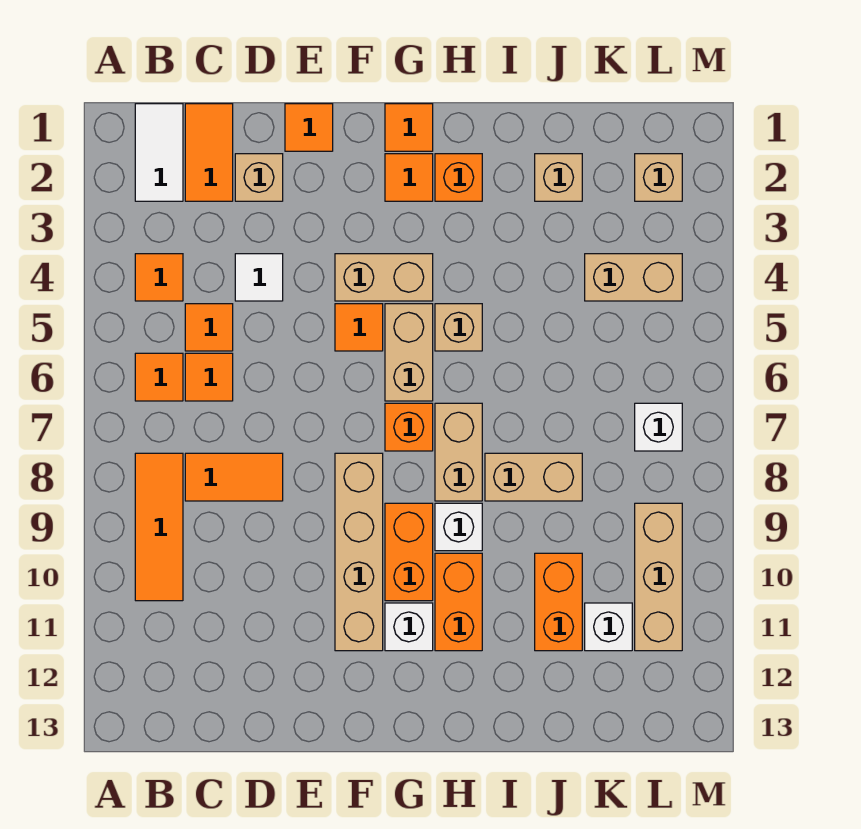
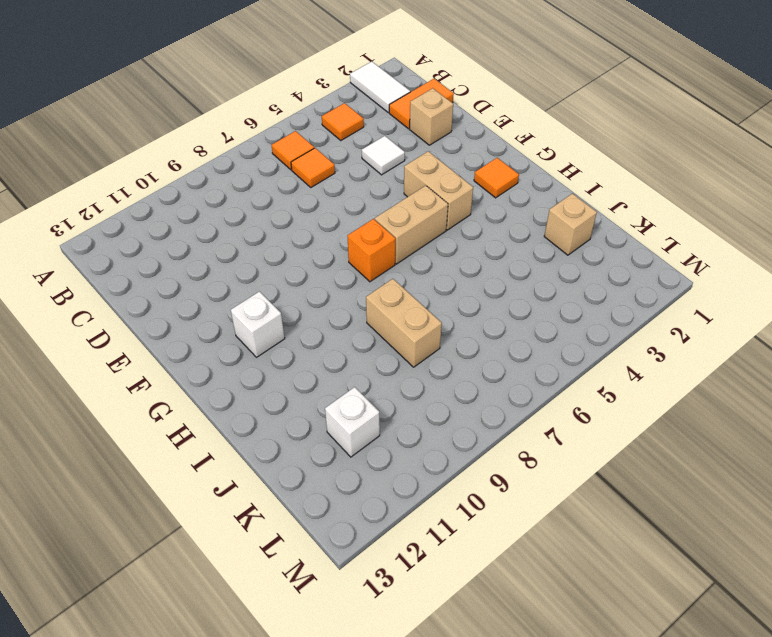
white tile A2:B2 level 1 -> white tile B1:B2 level 1
none -> orange tile B8:B10 level 1
none -> orange tile C5 level 1
none -> orange tile C8:D8 level 1
none -> orange tile E1 level 1

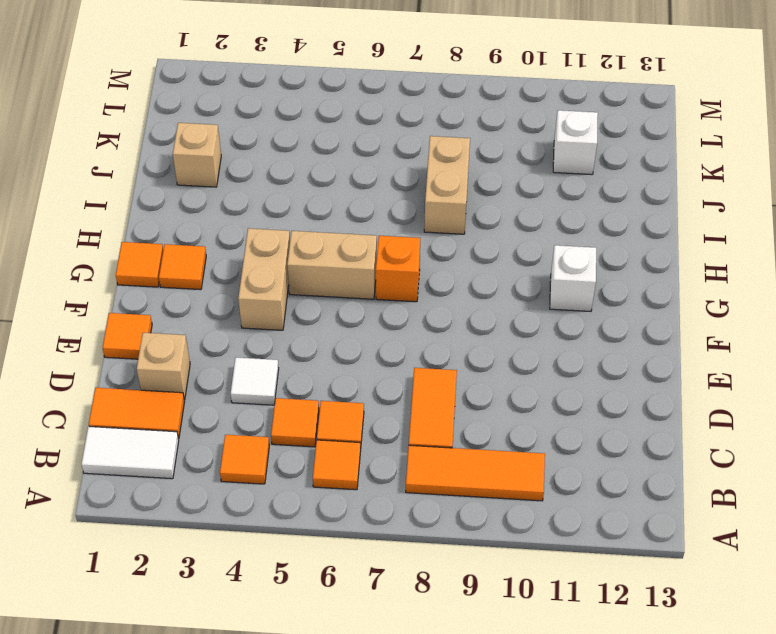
none -> orange tile F5 level 1
none -> tan brick F8:F11 level 1
none -> orange brick G9:G10 level 1
none -> orange brick H2 level 1

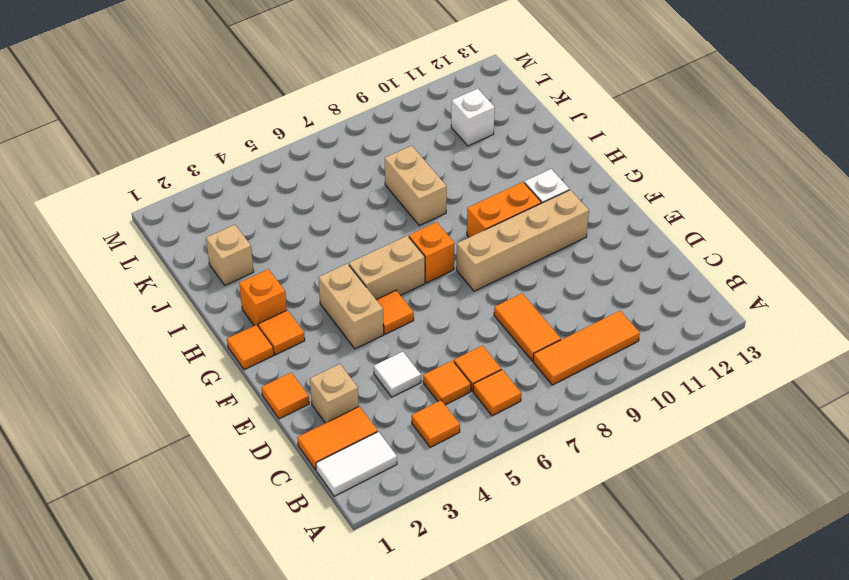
none -> tan brick H5 level 1
none -> tan brick H7:H8 level 1
none -> white brick H9 level 1
none -> orange brick H10:H11 level 1

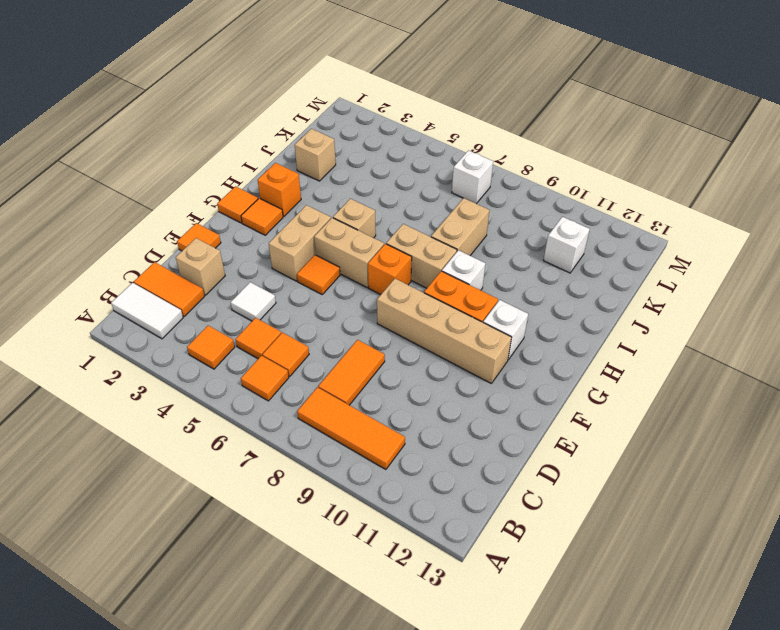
none -> orange brick H10:H11 level 1
none -> orange brick J10:J11 level 1
none -> tan brick K4:L4 level 1
none -> tan brick L2 level 1

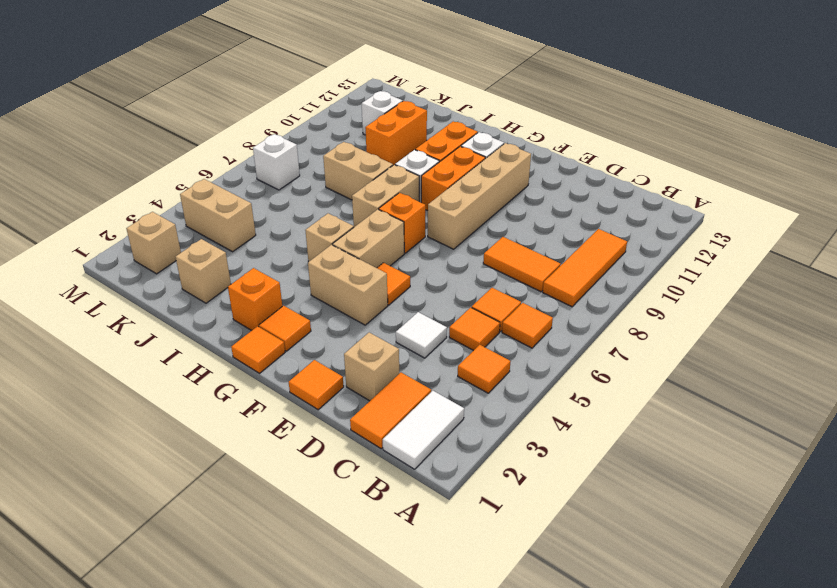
none -> tan brick L9:L11 level 1

